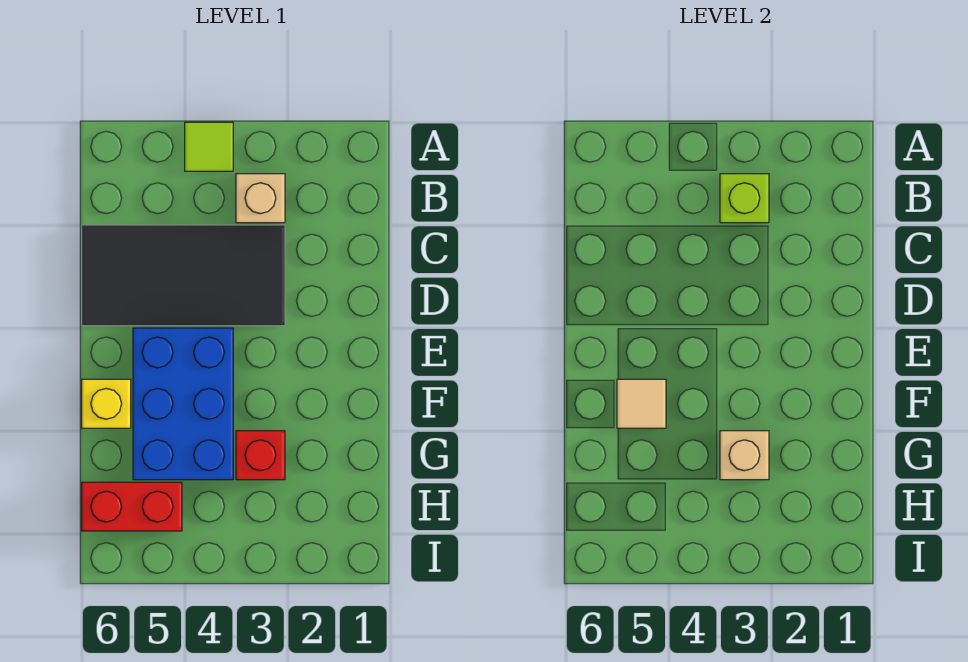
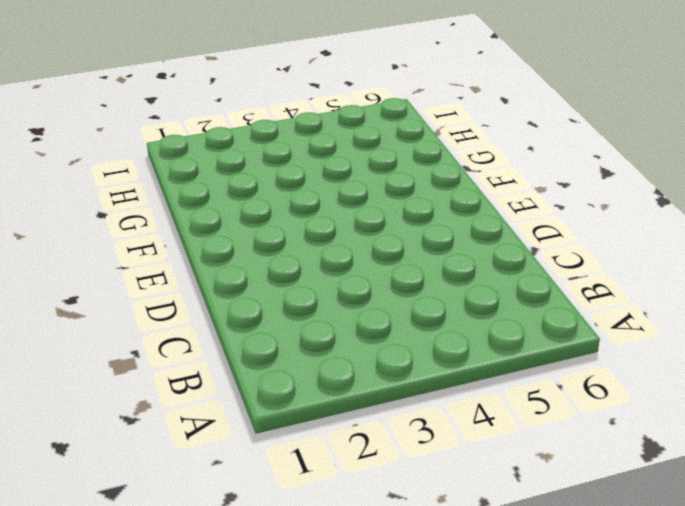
none -> lime tile A4 level 1
none -> tan brick B3 level 1

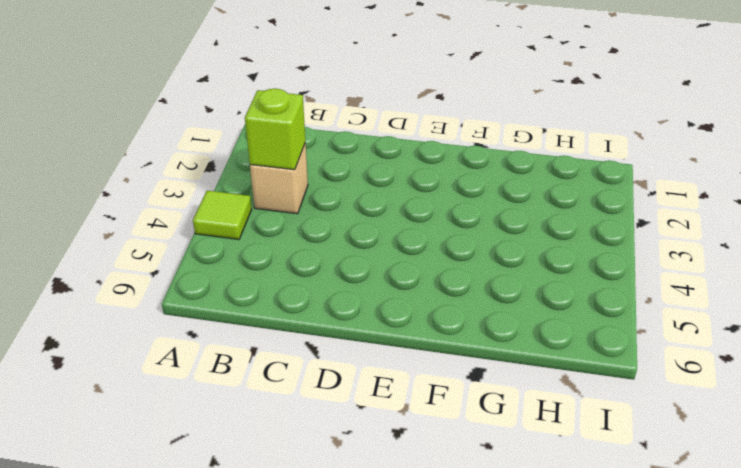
none -> black tile C3:D6 level 1
none -> blue brick E4:G5 level 1

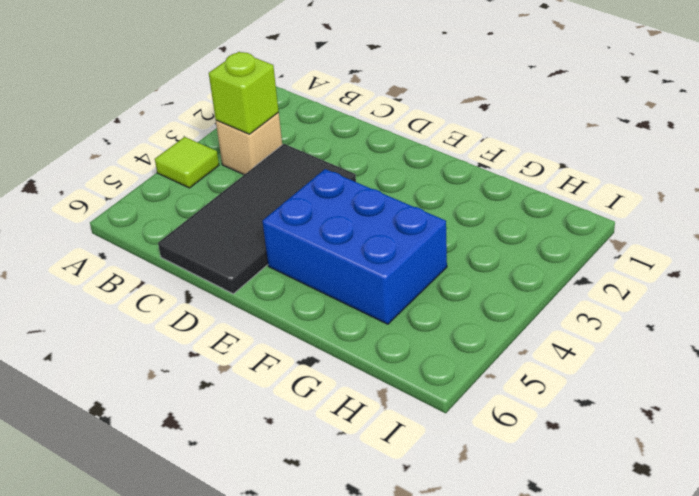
none -> yellow brick F6 level 1
none -> red brick G3 level 1

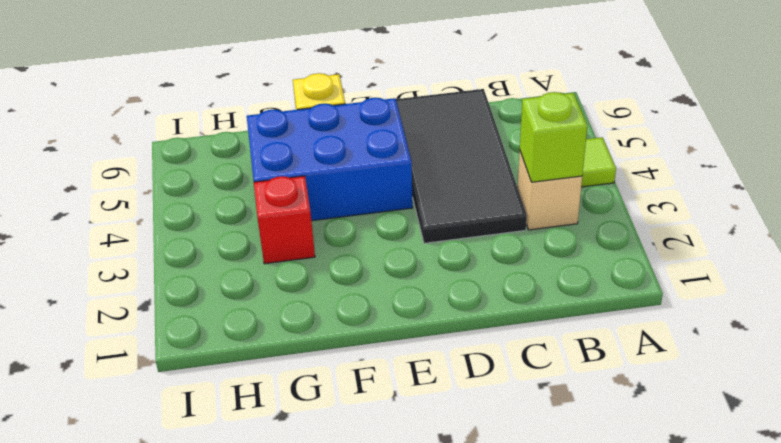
none -> red brick H5:H6 level 1
none -> tan tile F5 level 2

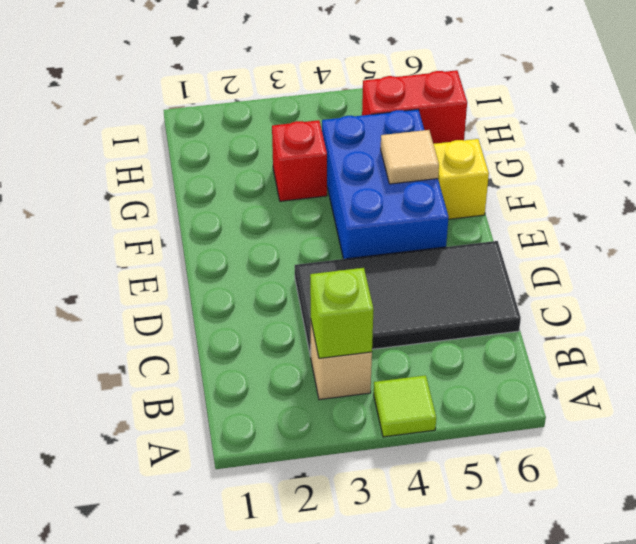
none -> tan brick G3 level 2

